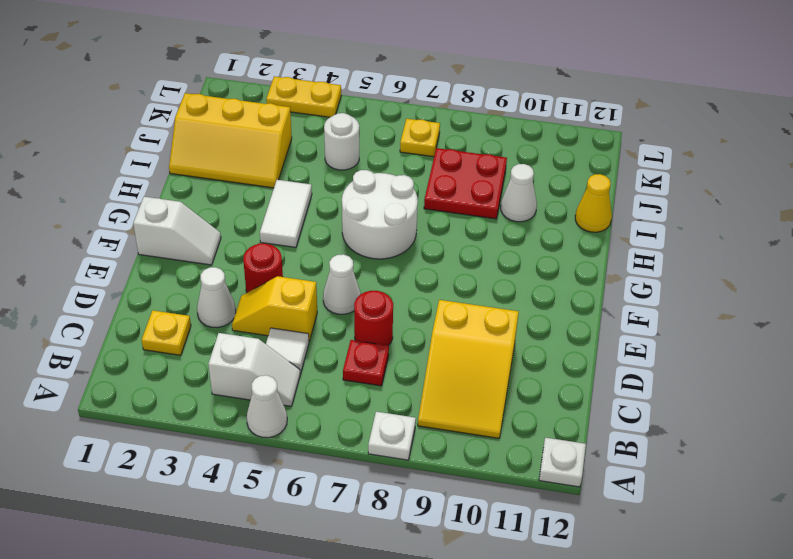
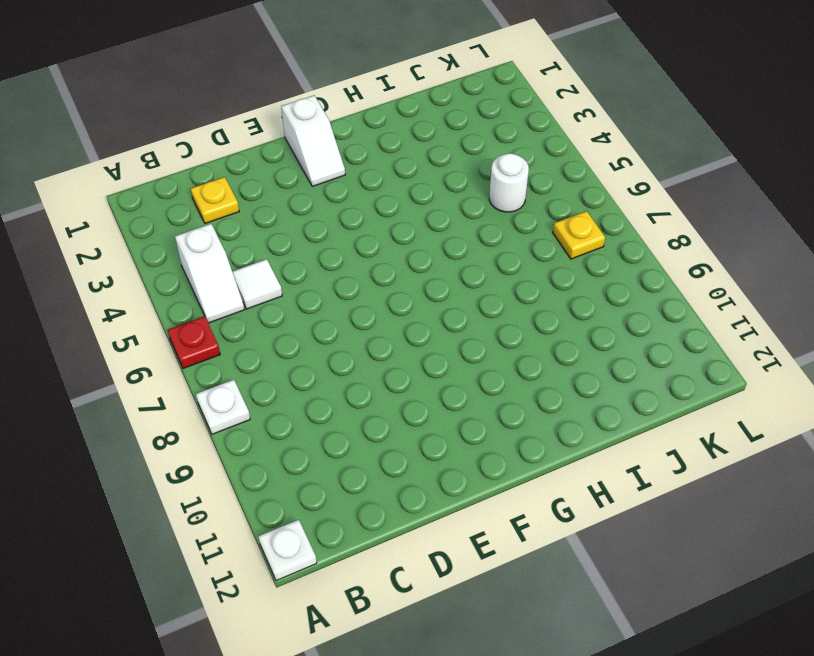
red plate A6 level 1 -> red plate C7 level 1
none -> white cone A5 level 1
none -> yellow slope B9:D10 level 1 top D
none -> white cone D3 level 1

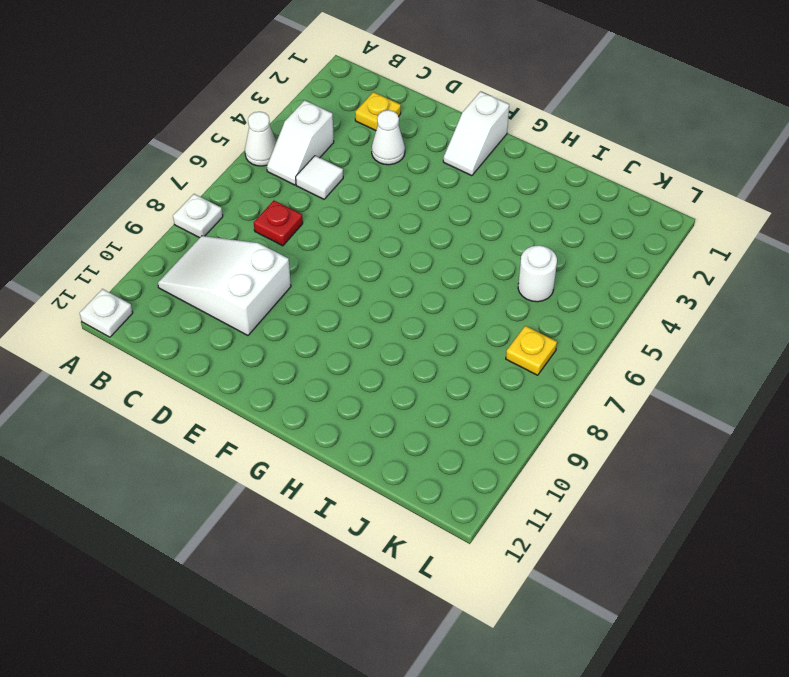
white slope B9:D10 level 1 top D -> yellow slope B9:D10 level 1 top D
none -> yellow slope D4:D5 level 1 top 5
none -> red round brick D7 level 1
none -> red round brick E4 level 1

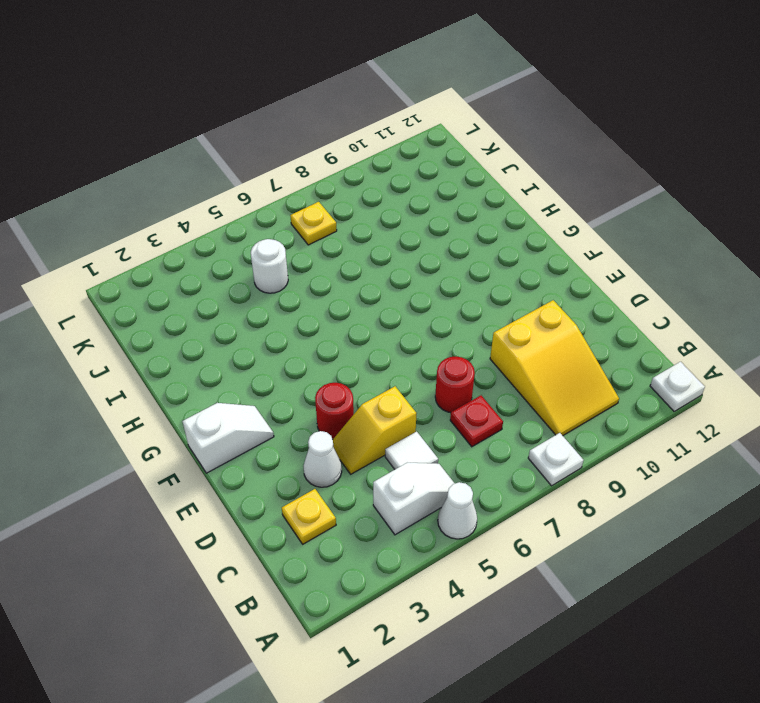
none -> white cone E6 level 1
none -> white tile G4:H4 level 1
none -> white round brick G6:H7 level 1

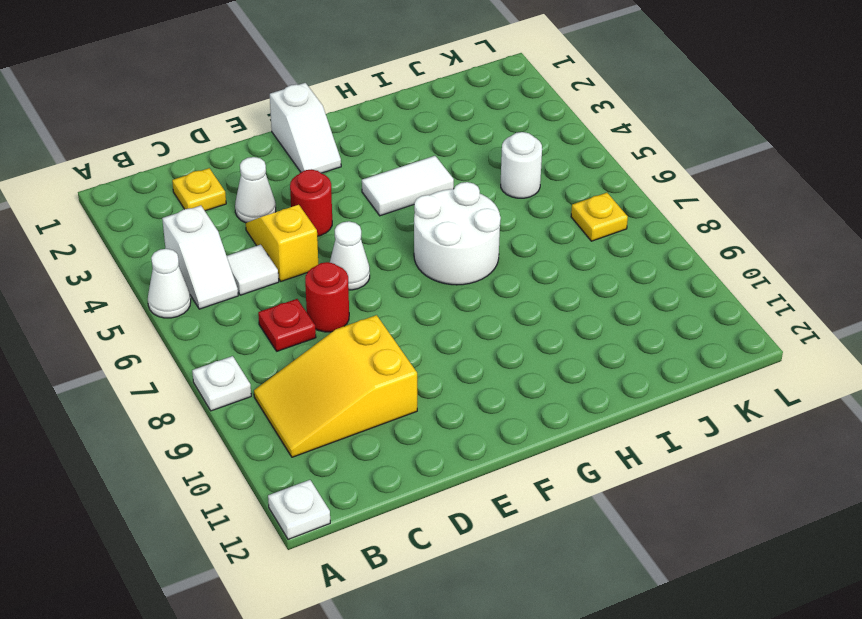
none -> yellow slope I1:J3 level 1 top J
none -> red plate I8:J9 level 1
none -> white cone I10 level 1

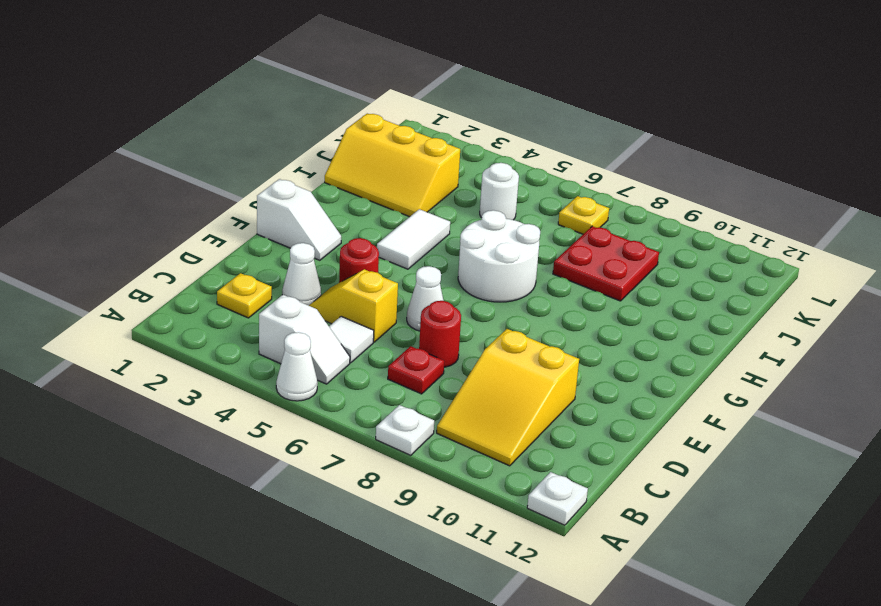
none -> white cone I10 level 1
none -> yellow cone I12 level 1
none -> yellow plate L3:L4 level 1

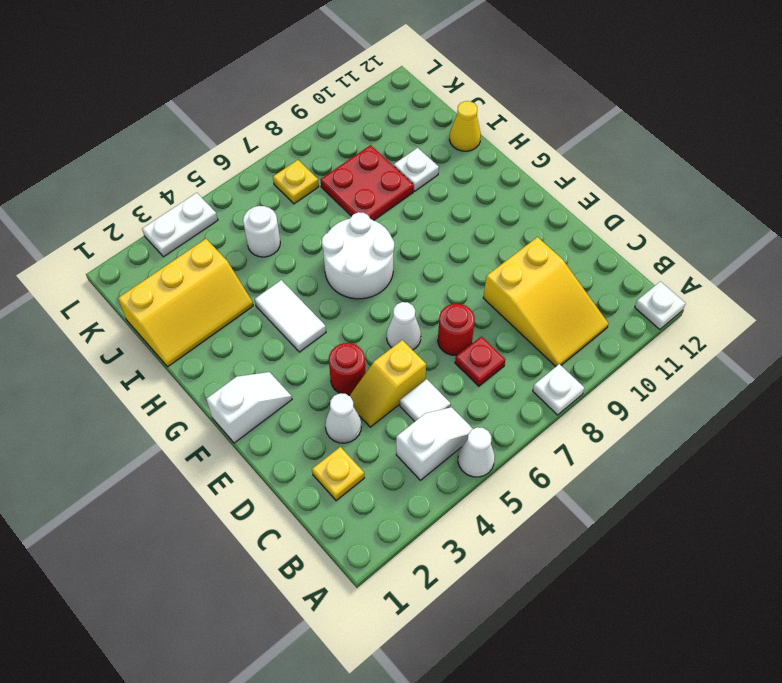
white plate I10 level 1 -> white cone I10 level 1
white plate L3:L4 level 1 -> yellow plate L3:L4 level 1

